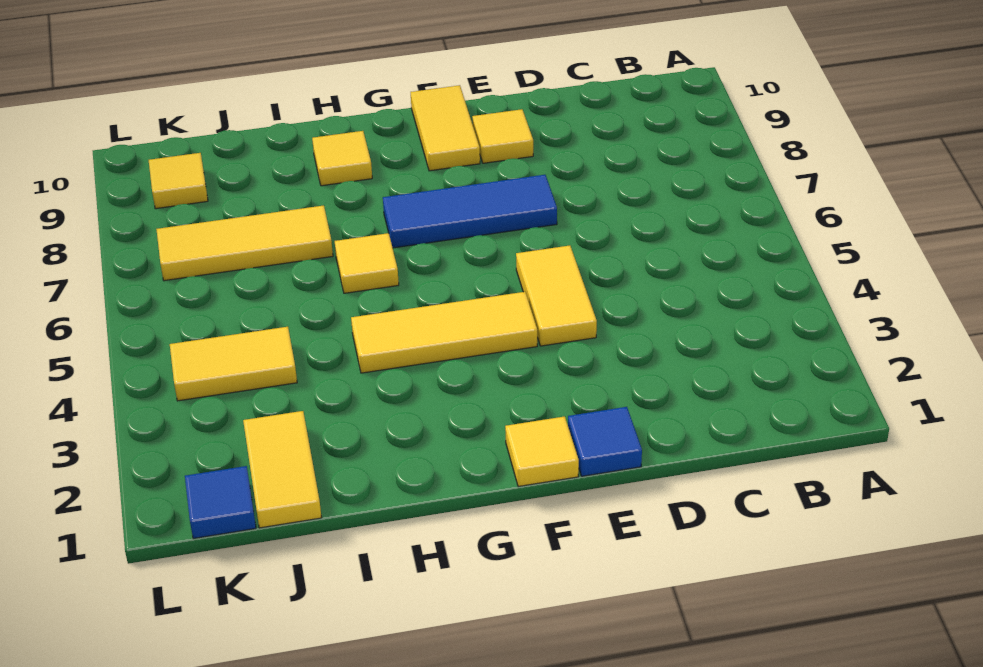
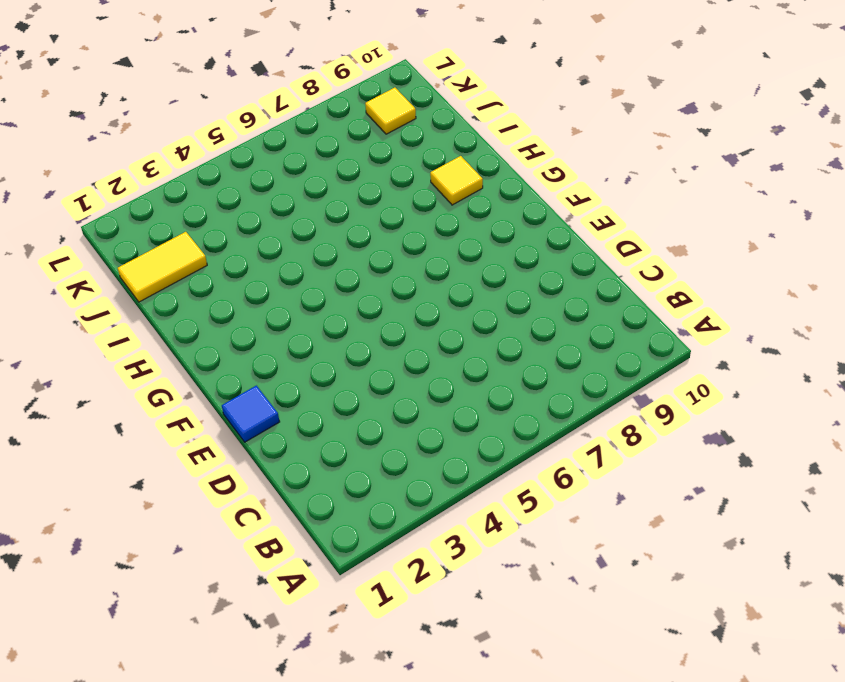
none -> yellow tile E4:E5 level 1
none -> blue tile E7:G7 level 1
none -> yellow tile E9 level 1

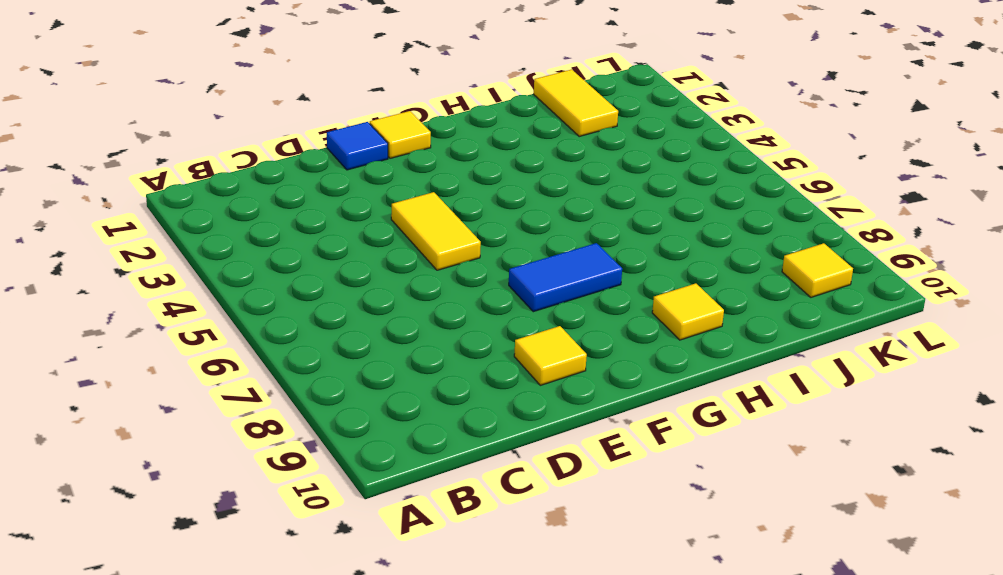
blue tile F7:G7 level 1 -> blue tile E7:G7 level 1
none -> yellow tile F4:H4 level 1
none -> yellow tile F9:F10 level 1
none -> yellow tile H6 level 1

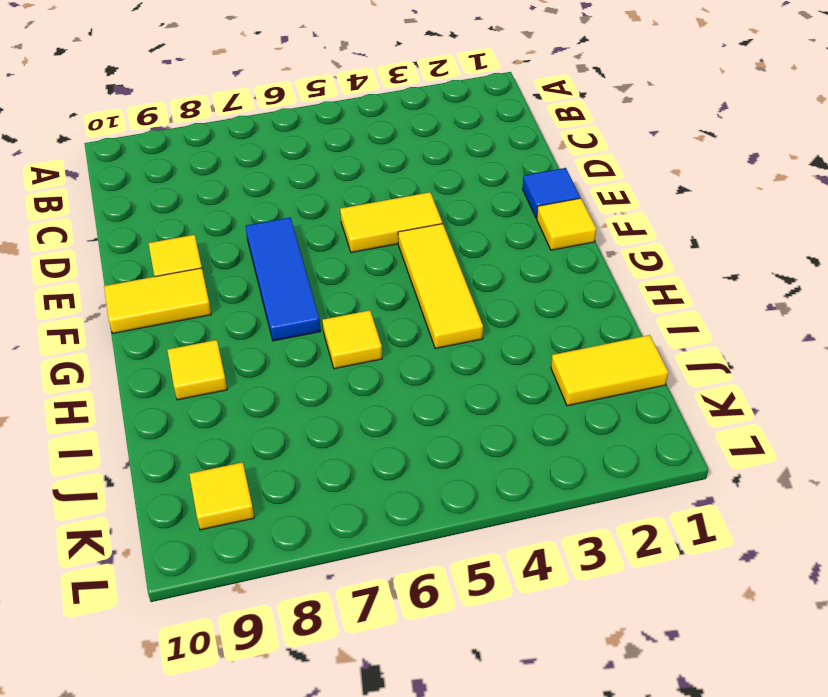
none -> yellow tile I7:K7 level 1
none -> yellow tile J4:K4 level 1
none -> blue tile K1 level 1

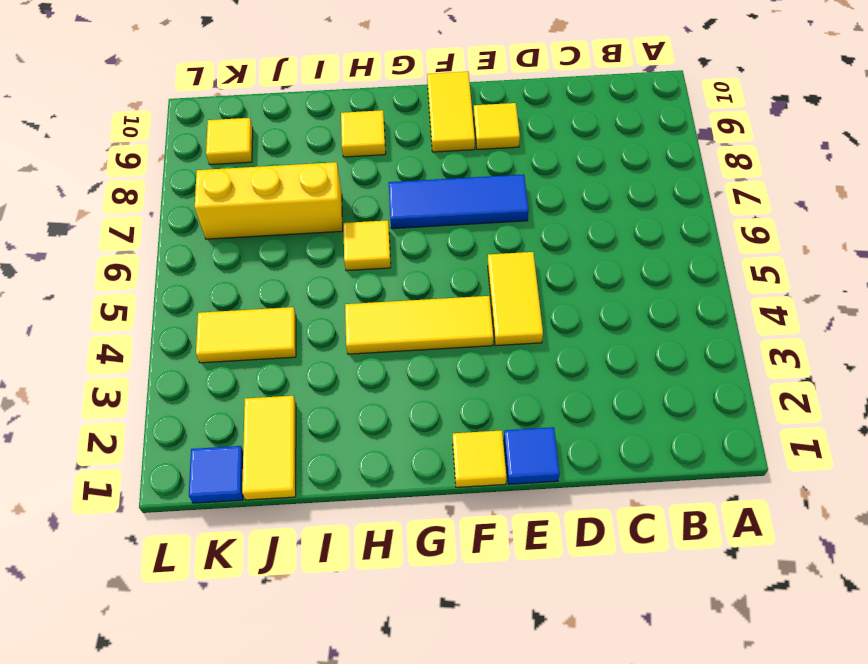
yellow brick I7:K7 level 1 -> yellow tile I7:K7 level 1

